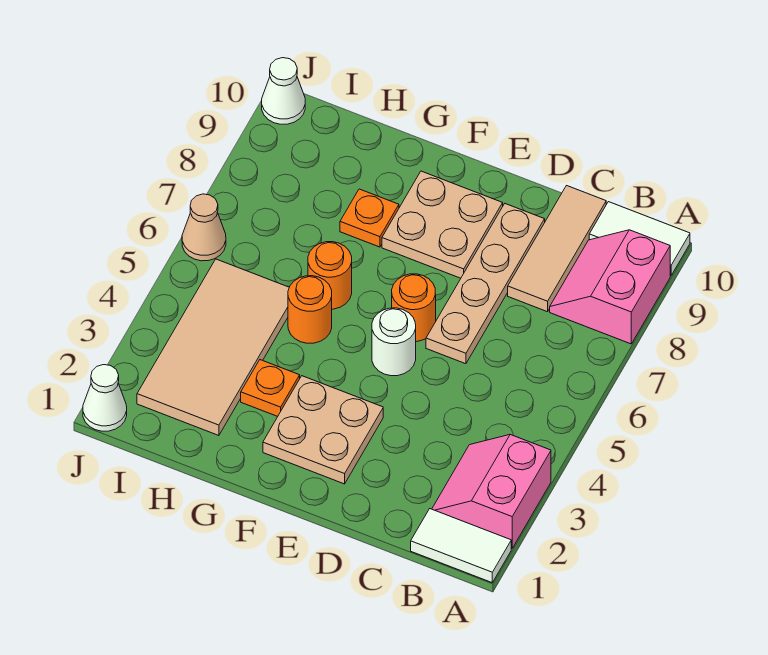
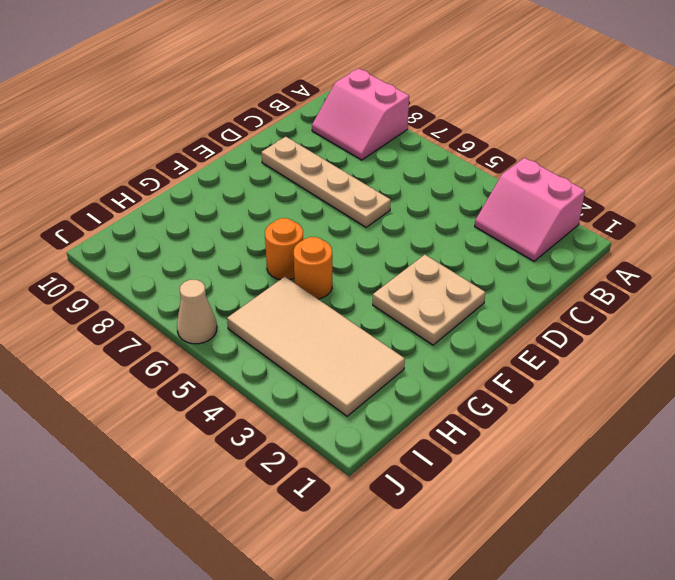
none -> white tile A1:B1 level 1
none -> white tile A10:B10 level 1
none -> tan tile C8:C10 level 1

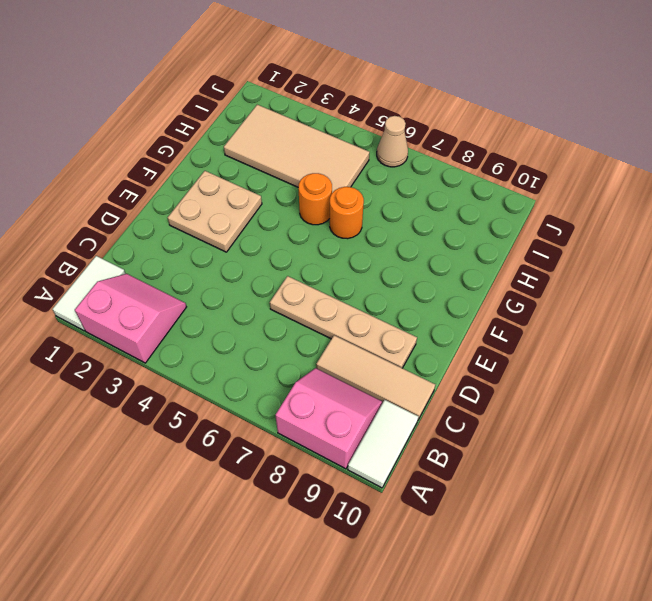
none -> white round brick E5 level 1
none -> orange round brick E6 level 1
none -> tan plate E8:F9 level 1

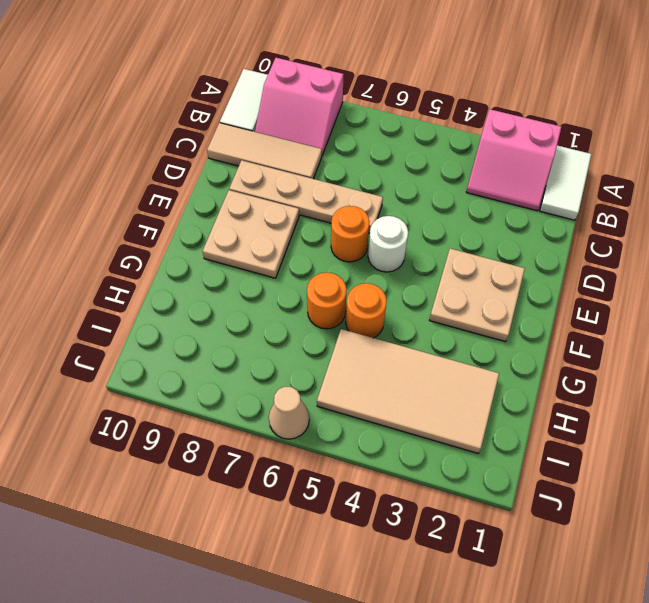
none -> orange plate G3 level 1
none -> orange plate G8 level 1
none -> white cone J1 level 1

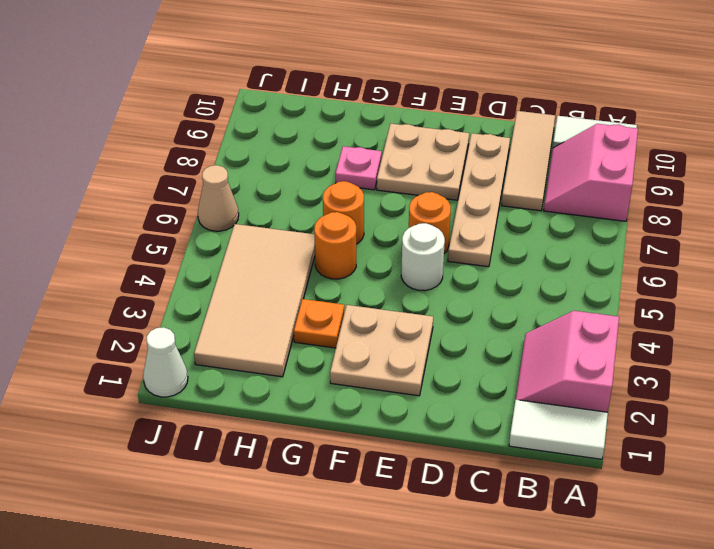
pink plate G8 level 1 -> orange plate G8 level 1
none -> white cone J10 level 1

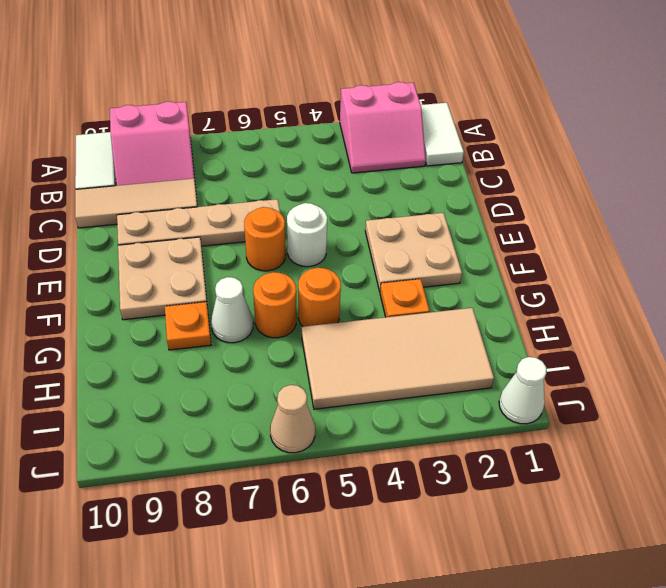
white cone G7 level 1 -> white cone J10 level 1

